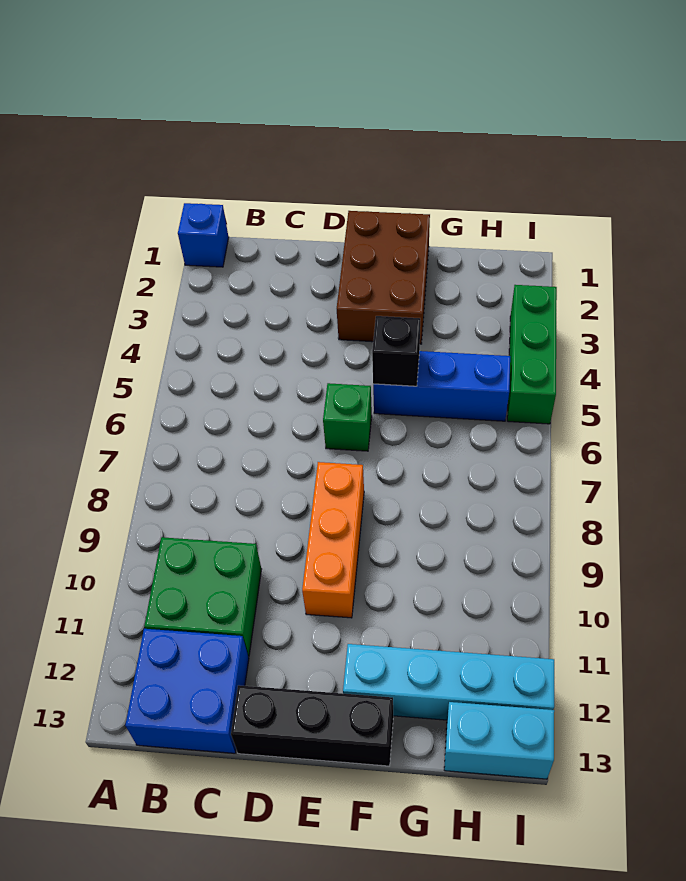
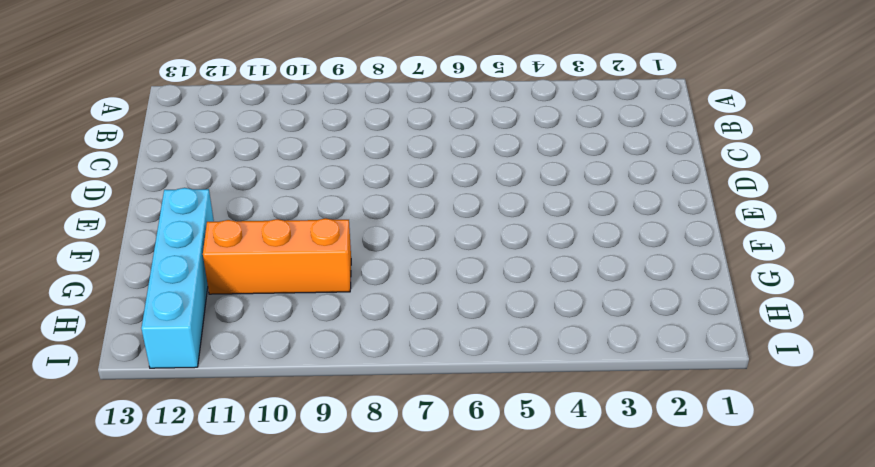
orange brick G9:G11 level 1 -> orange brick E8:E10 level 1
none -> blue brick A1 level 1
none -> green brick B10:C11 level 1
none -> blue brick B12:C13 level 1

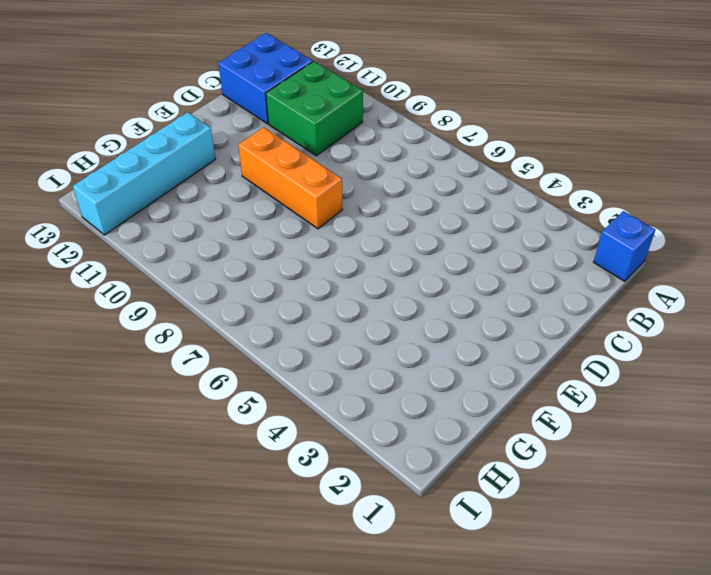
none -> black brick D13:F13 level 1
none -> brown brick E1:F3 level 1
none -> green brick E6 level 1

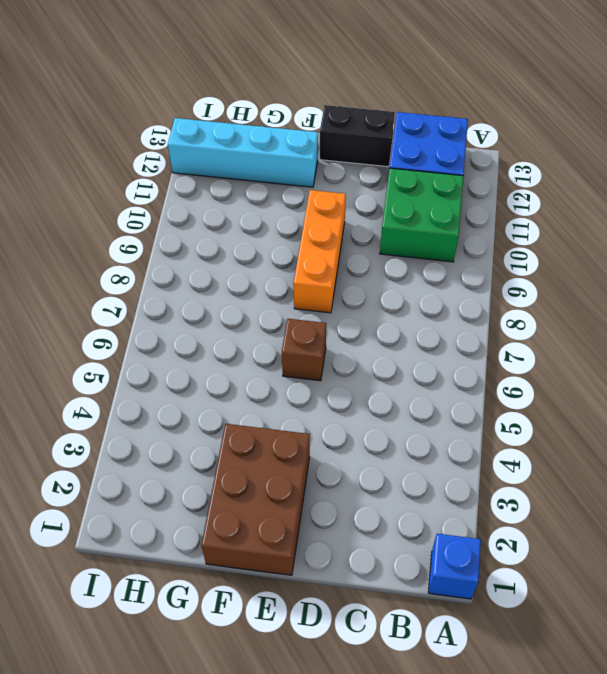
black brick D13:E13 level 1 -> black brick D13:F13 level 1
brown brick E6 level 1 -> green brick E6 level 1
none -> blue brick F5:H5 level 1
none -> cyan brick H13:I13 level 1
none -> green brick I3:I5 level 1

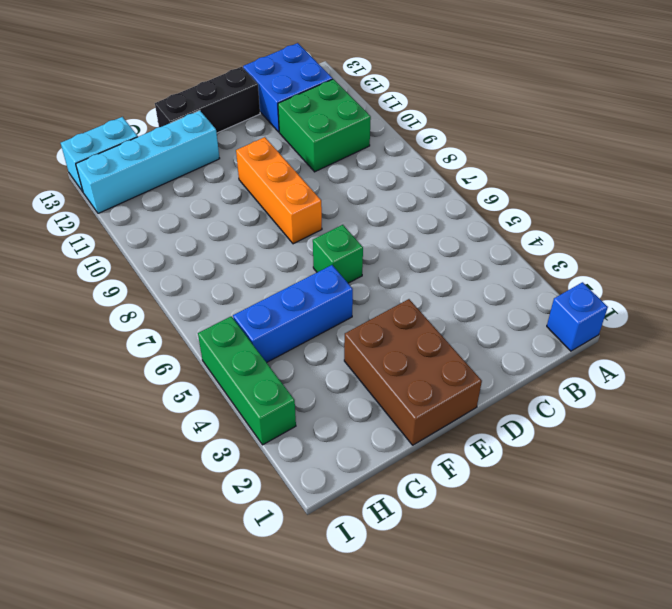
none -> black brick F5 level 2

